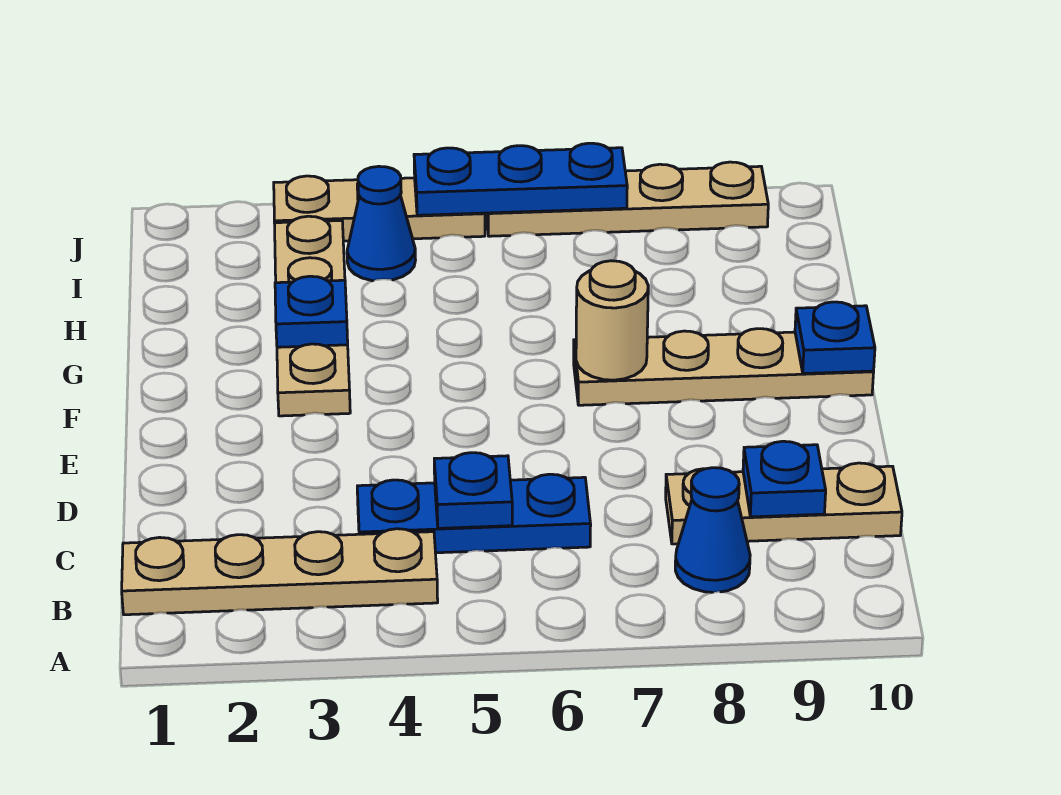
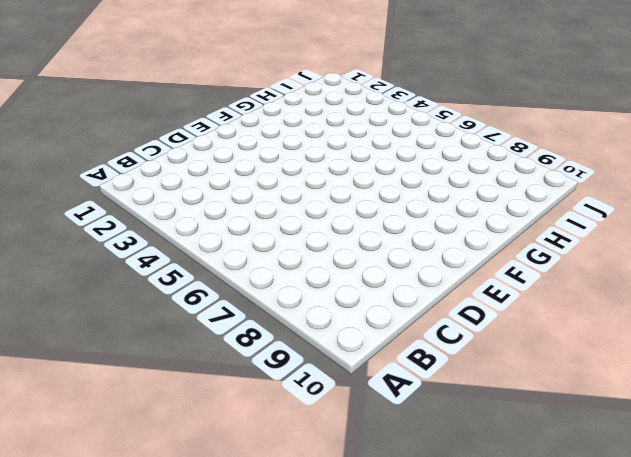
none -> tan plate B1:B4 level 1
none -> blue cone B8 level 1
none -> blue plate C4:C6 level 1

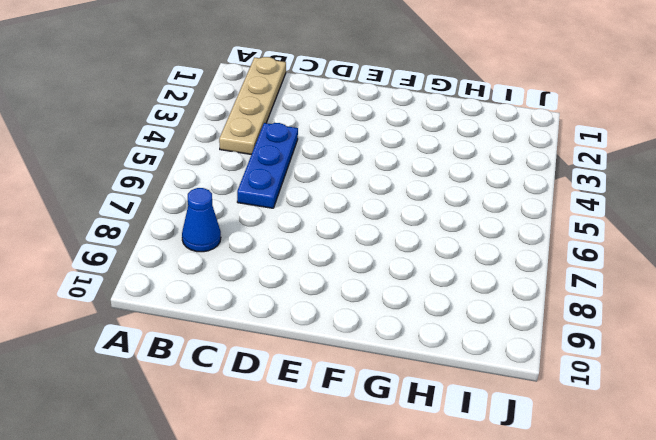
none -> tan plate C8:C10 level 1
none -> tan plate F3:I3 level 1
none -> tan plate F7:F10 level 1

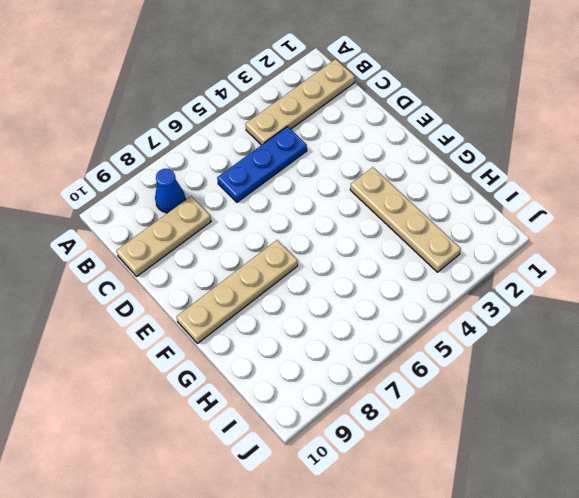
none -> blue cone I4 level 1
none -> tan plate J3:J5 level 1
none -> tan plate J6:J9 level 1

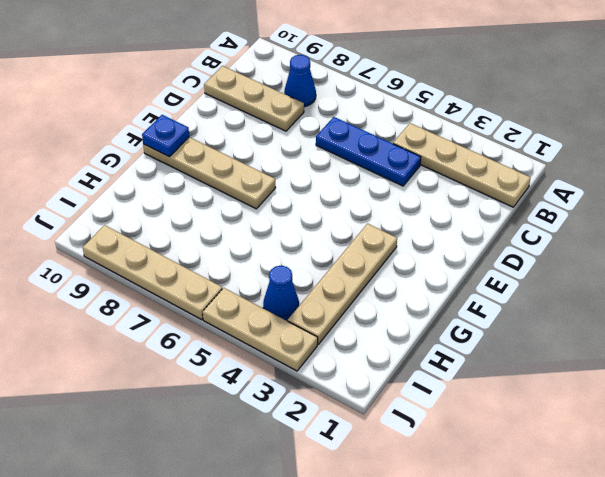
none -> blue plate C5 level 2
none -> blue plate C9 level 2
none -> tan round brick F7 level 2

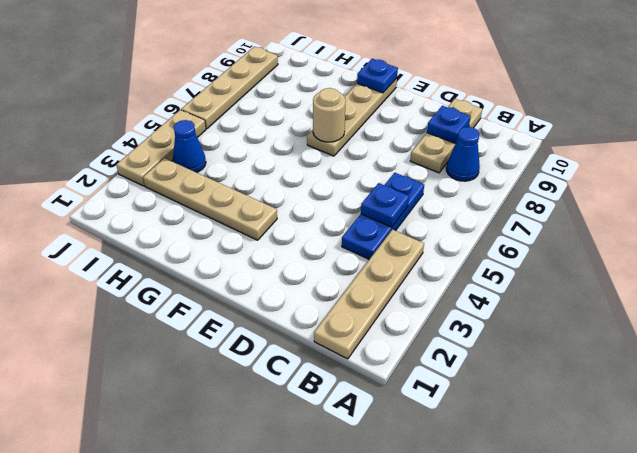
none -> blue plate G3 level 2
none -> blue plate J5:J7 level 2

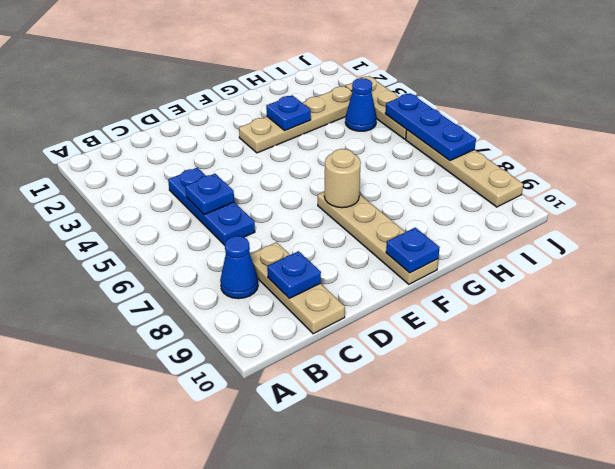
none -> tan plate B1:B4 level 1

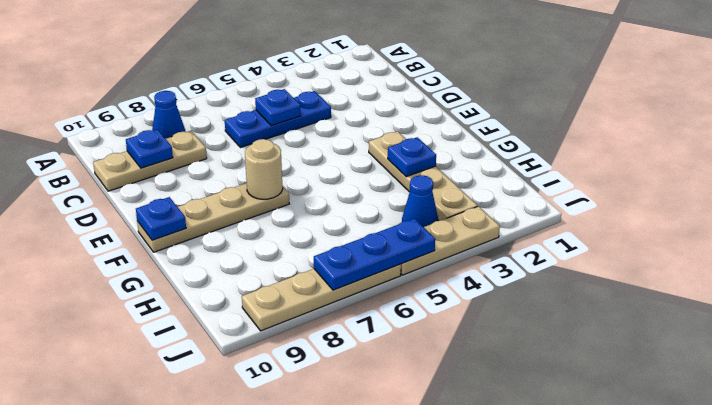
none -> tan plate B1:B4 level 1

